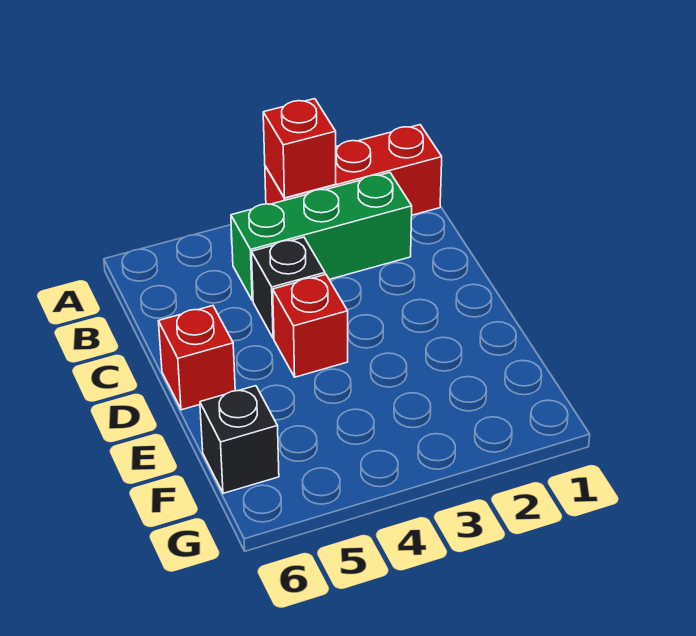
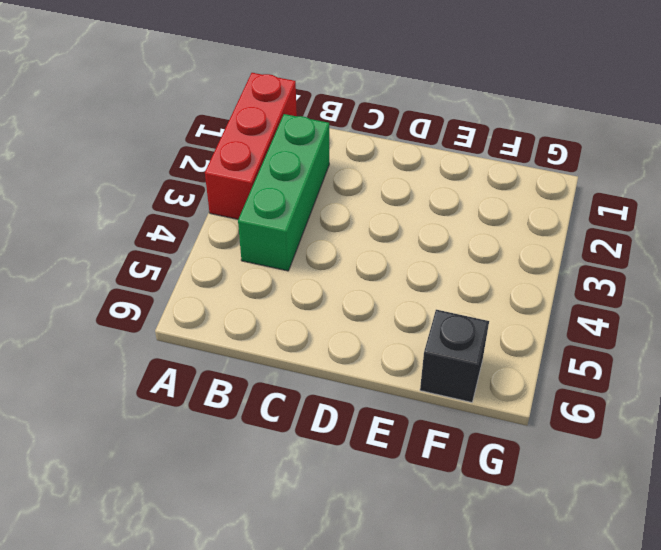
none -> black brick C4 level 1
none -> red brick D4 level 1

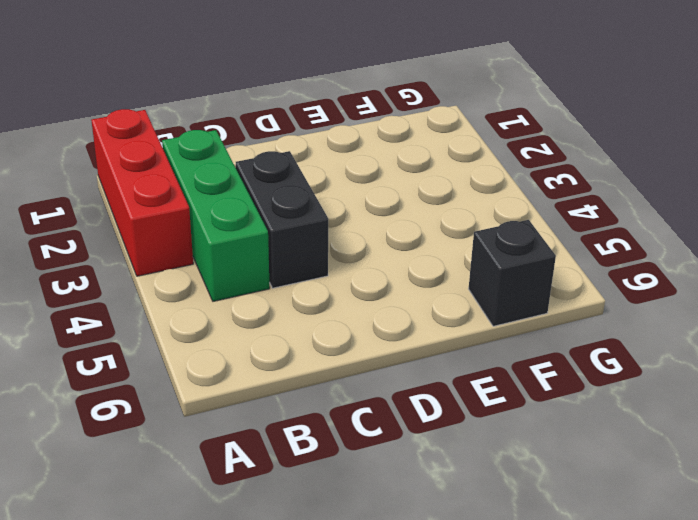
black brick C3:C4 level 1 -> black brick C4 level 1
none -> red brick D4 level 1
none -> red brick D6 level 1

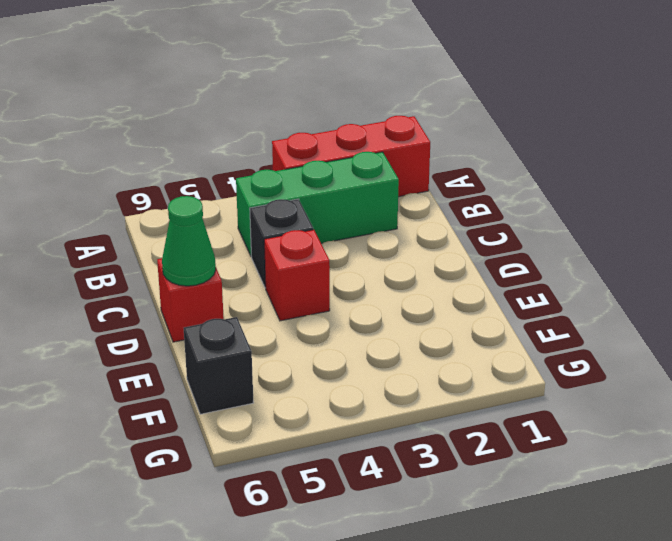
green cone D6 level 2 -> none
none -> red brick A3 level 2

